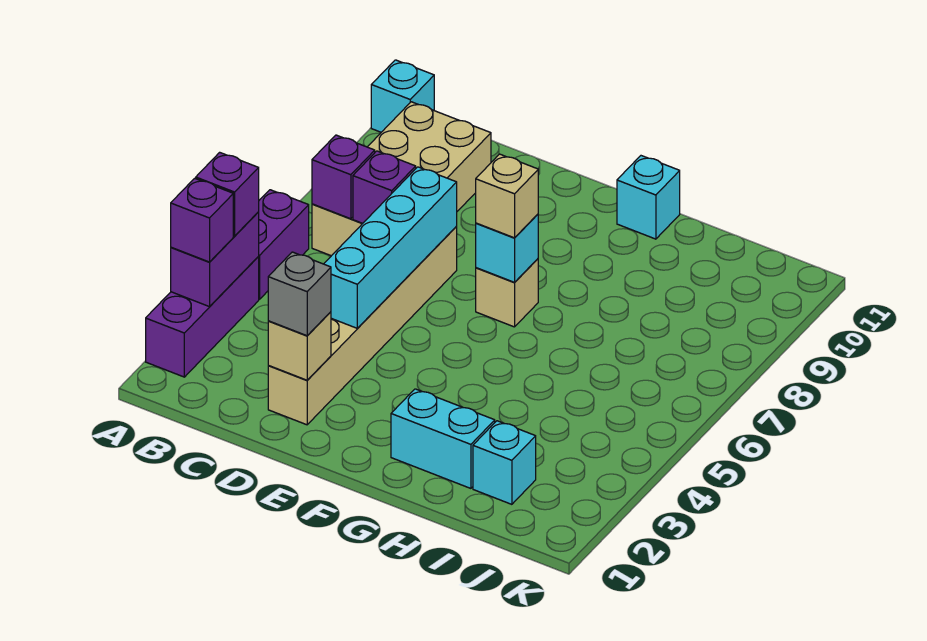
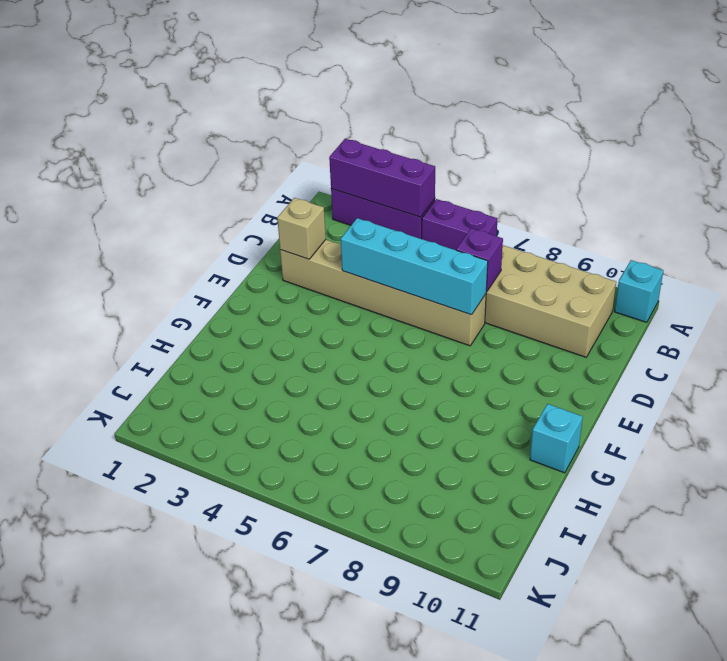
purple brick A2:A4 level 2 -> purple brick A3:A4 level 2
none -> tan brick F7 level 1
none -> cyan brick G2:H2 level 1
none -> cyan brick I2 level 1

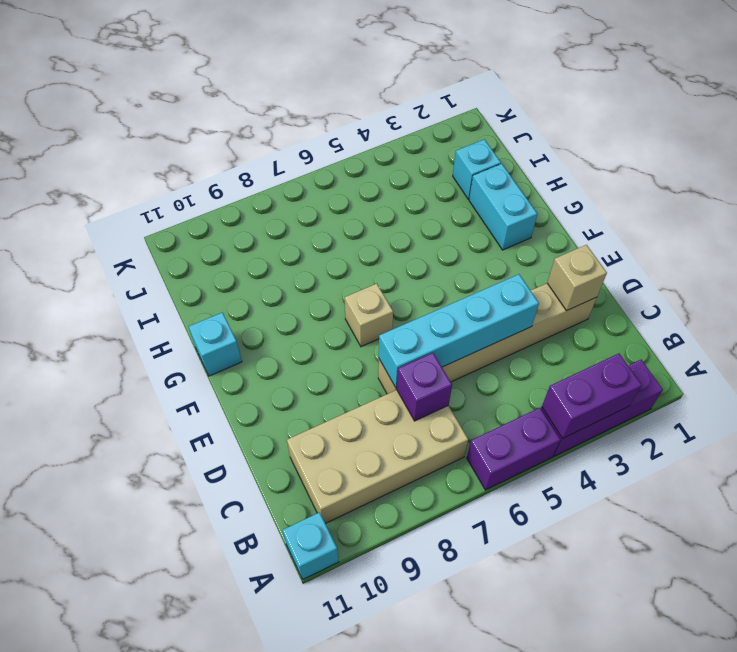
none -> purple brick B7 level 2
none -> cyan brick F7 level 2
none -> purple brick A3 level 3

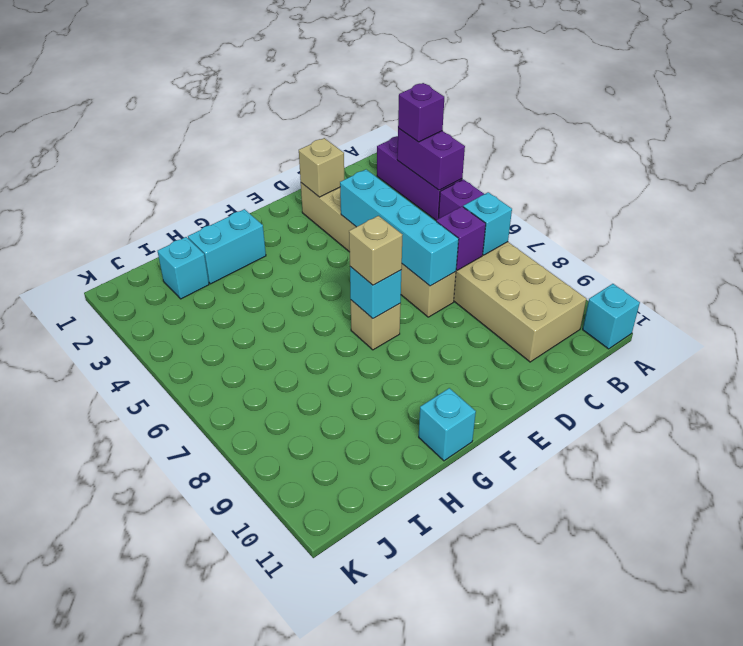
cyan brick B7 level 2 -> purple brick B7 level 2
none -> purple brick A4 level 3
none -> grey brick D2 level 3

